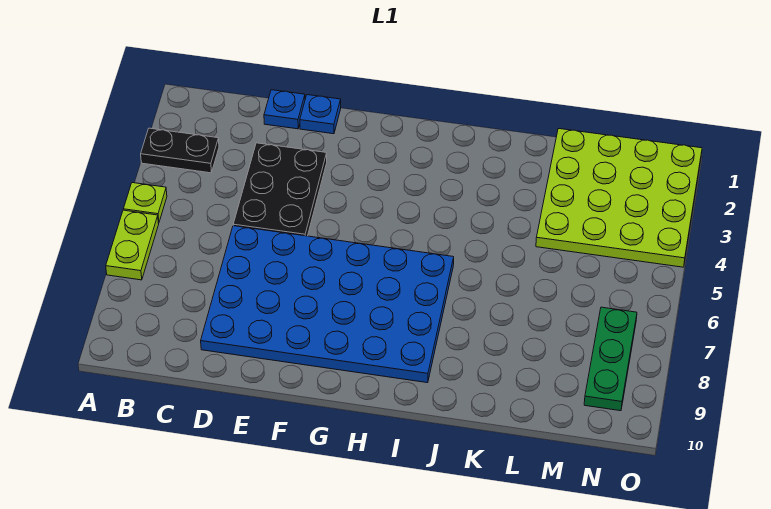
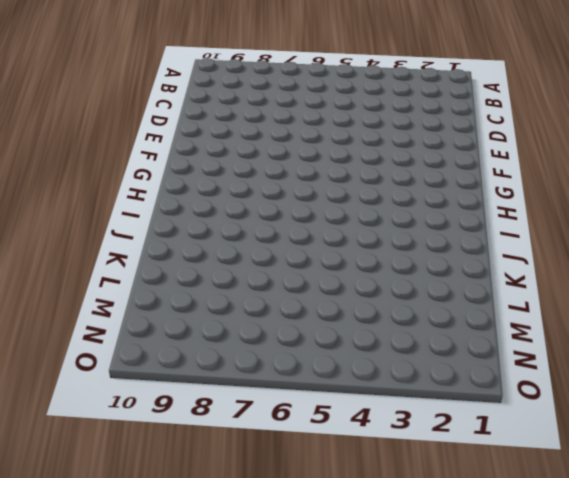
none -> black plate A3:B3 level 1
none -> lime plate A5 level 1

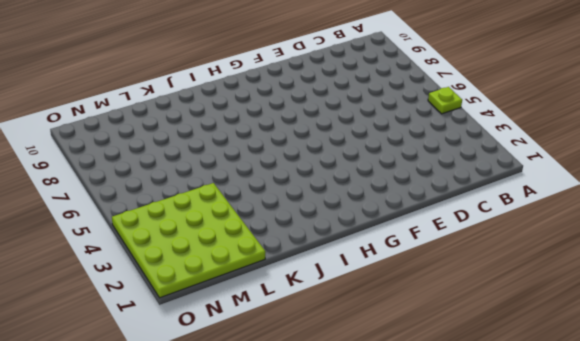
none -> black plate A3:B3 level 1
none -> lime plate A6:A7 level 1

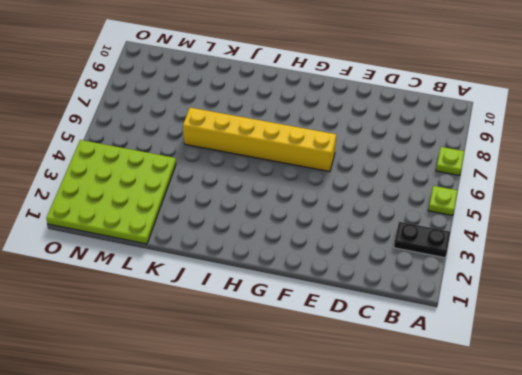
lime plate A7 level 1 -> lime plate A6:A7 level 1
yellow brick F6:K6 level 1 -> blue plate D6:I9 level 1
none -> blue plate D1 level 1
none -> black plate D3:E5 level 1

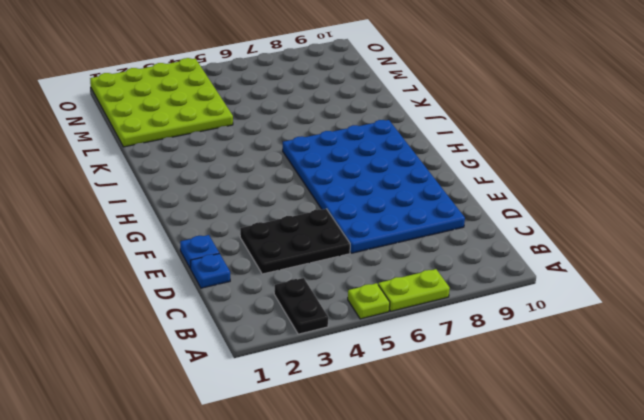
none -> green plate N7:N9 level 1

